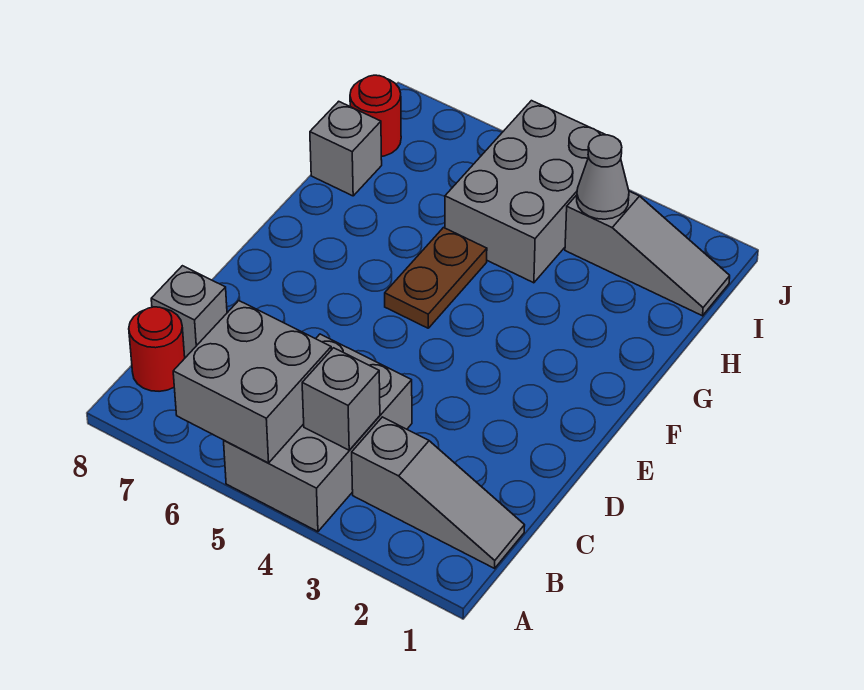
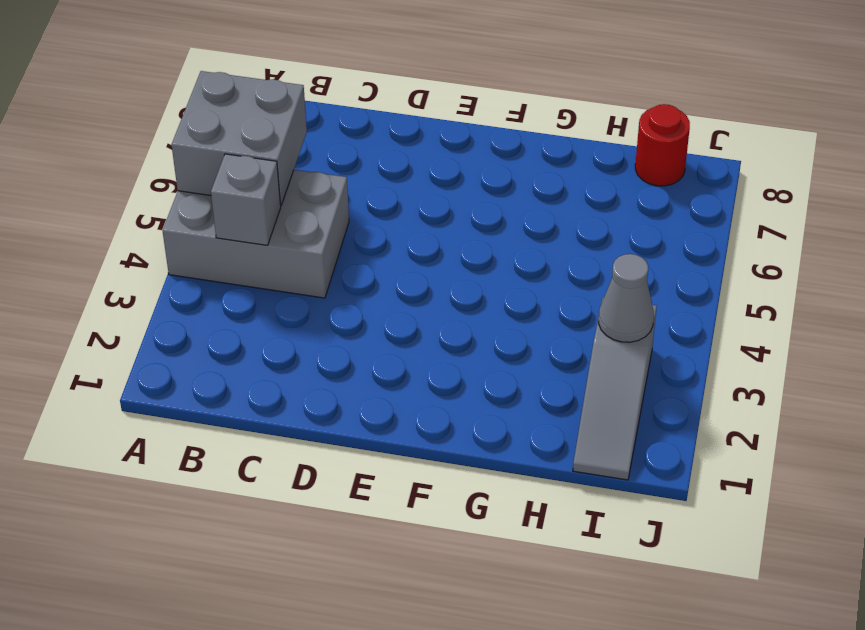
none -> grey slope B1:B3 level 1 top 3
none -> red round brick B8 level 1
none -> grey brick C8 level 1

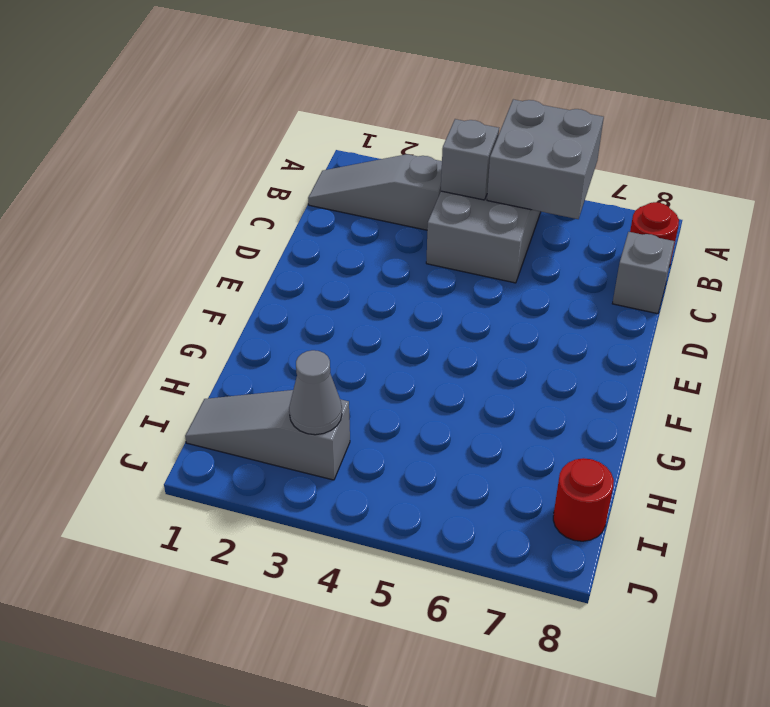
none -> brown plate F5:G5 level 1
none -> grey brick H4:J5 level 1
none -> grey brick H8 level 1

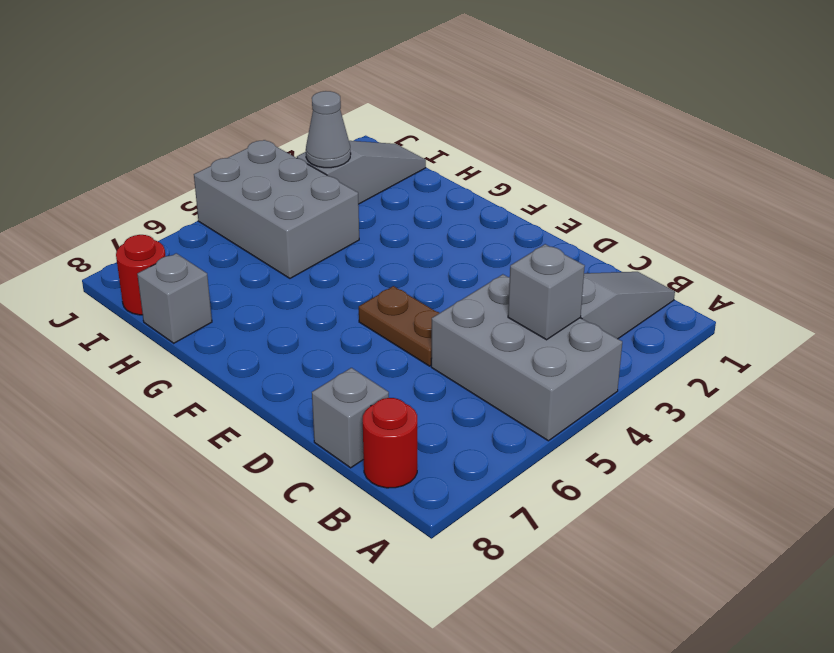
brown plate D5:E5 level 1 -> brown plate F5:G5 level 1
none -> grey brick A5:B6 level 2

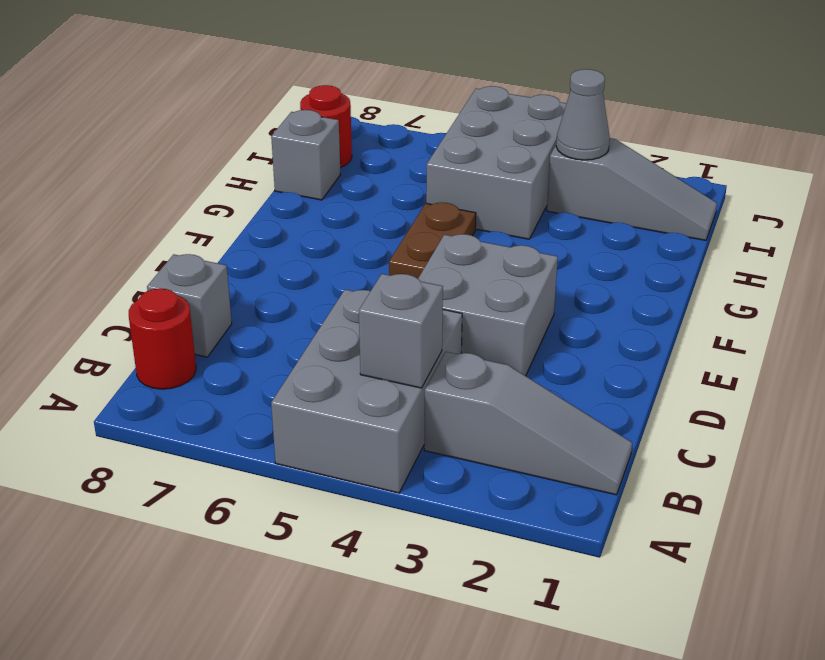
grey brick D3:E4 level 1 -> grey brick A5:B6 level 2

